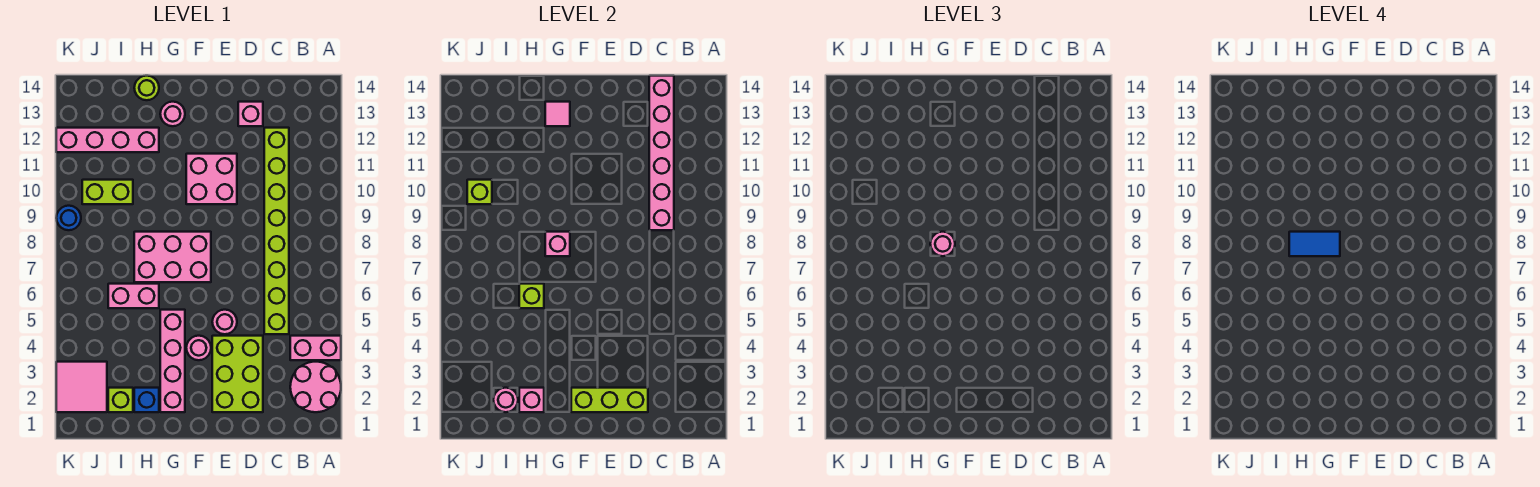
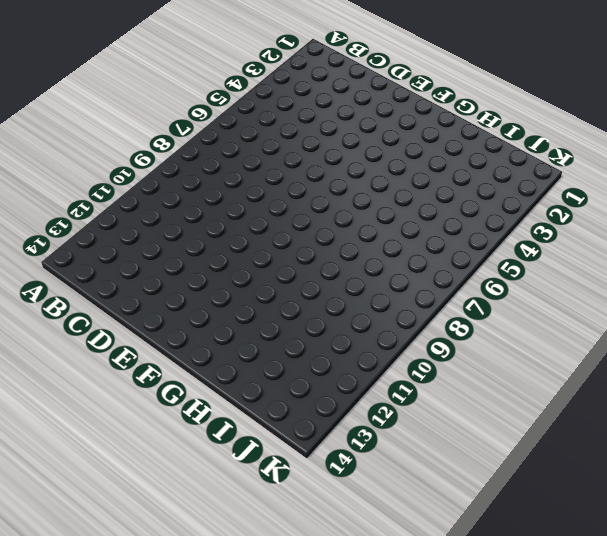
none -> pink round brick A2:B3 level 1
none -> pink brick A4:B4 level 1
none -> lime brick C5:C12 level 1

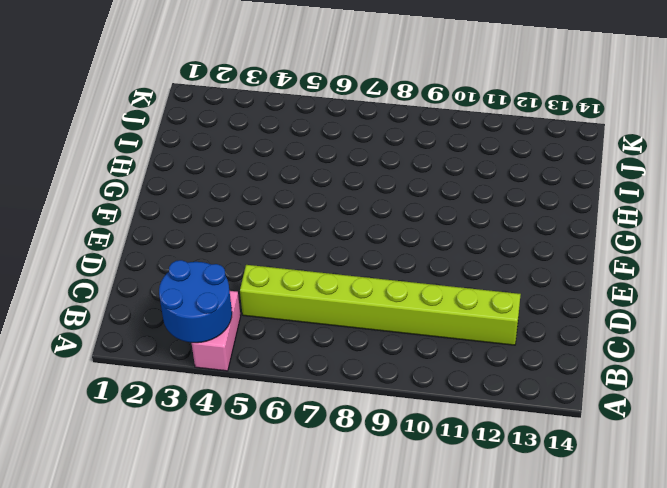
blue round brick A3:B4 level 2 -> none
none -> pink round brick A2:B3 level 1
none -> lime brick D2:E4 level 1
none -> pink brick D13 level 1

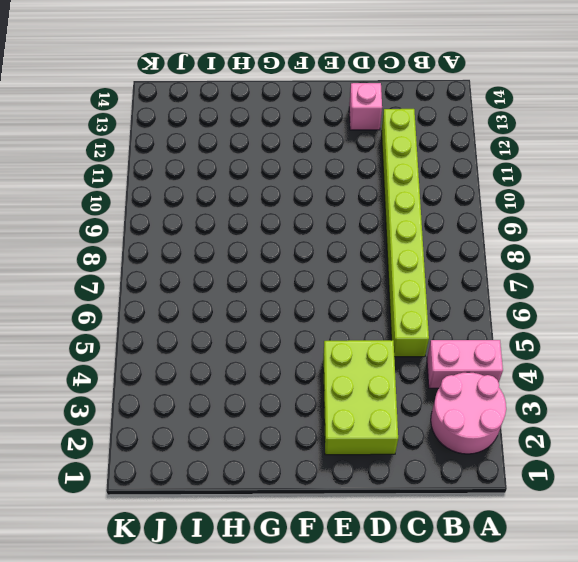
none -> pink round brick E5 level 1
none -> pink brick E10:F11 level 1
none -> pink round brick F4 level 1

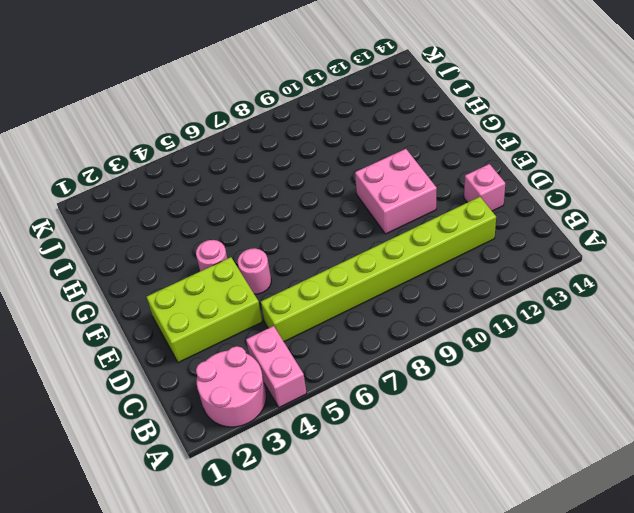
none -> pink brick F7:H8 level 1
none -> pink brick G2:G5 level 1
none -> pink round brick G13 level 1

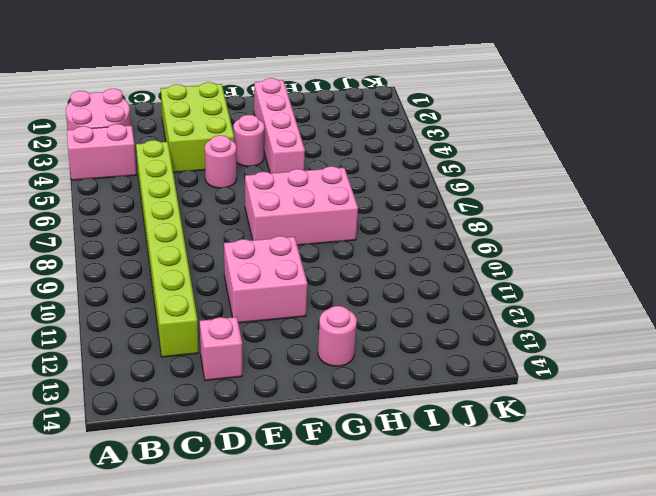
none -> blue brick H2 level 1
none -> pink brick H6:I6 level 1
none -> pink brick H12:K12 level 1

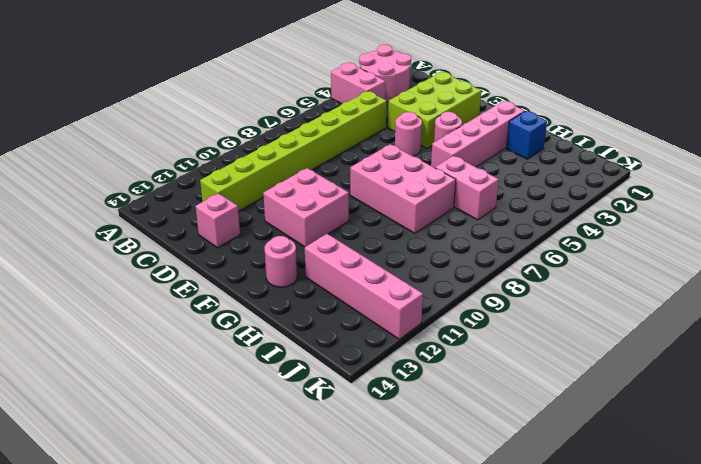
none -> lime round brick H14 level 1
none -> lime brick I2 level 1
none -> lime brick I10:J10 level 1

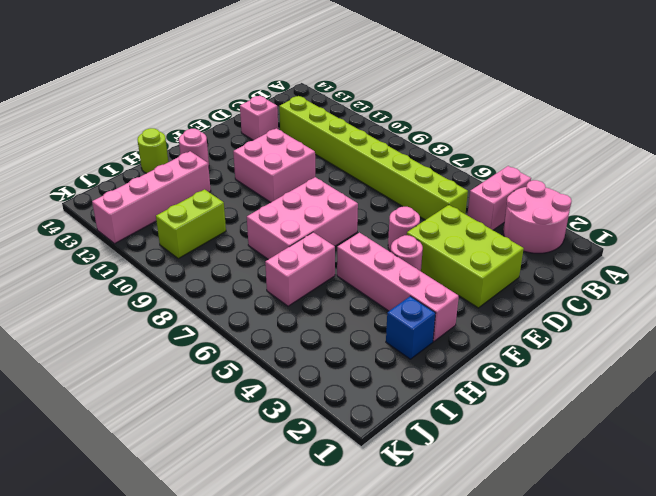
none -> lime brick I2 level 1
none -> pink tile J2:K3 level 1
none -> blue round brick K9 level 1

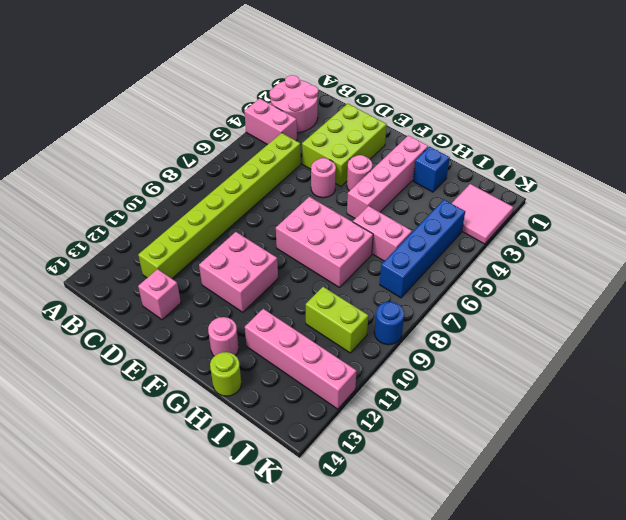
blue brick J4:J7 level 1 -> none
none -> lime brick I2 level 1
none -> pink brick C9:C14 level 2
none -> lime brick D2:F2 level 2

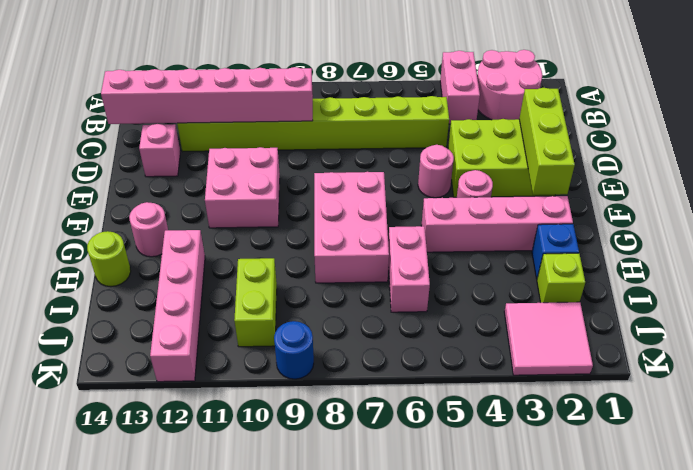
none -> pink brick G8 level 2
none -> pink tile G13 level 2
none -> pink brick H2 level 2

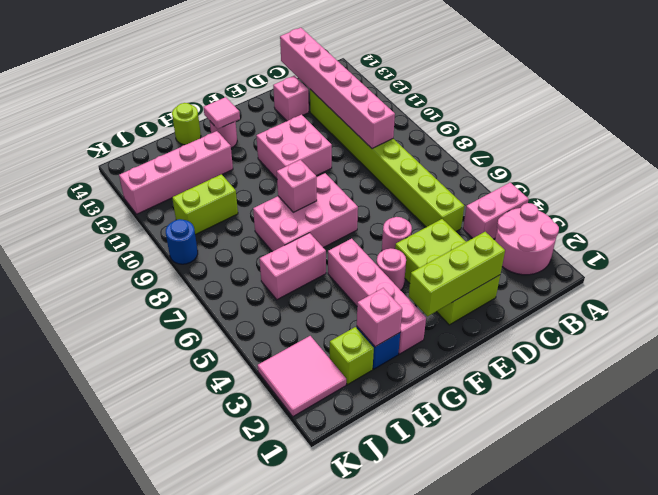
none -> lime brick H6 level 2
none -> pink round brick I2 level 2
none -> lime brick J10 level 2

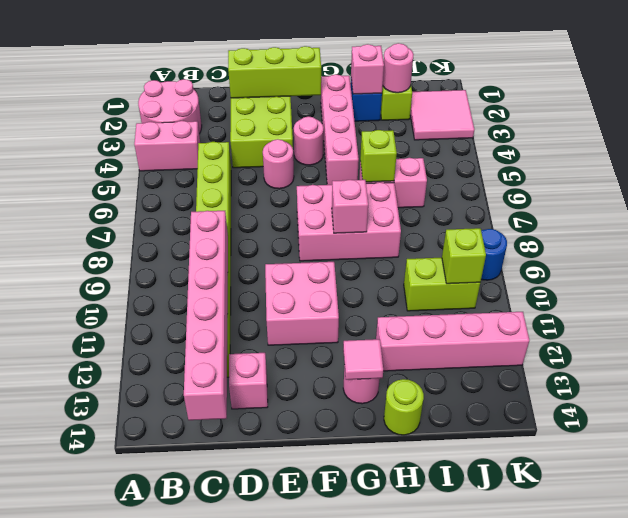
none -> pink round brick G8 level 3
none -> blue tile G8:H8 level 4

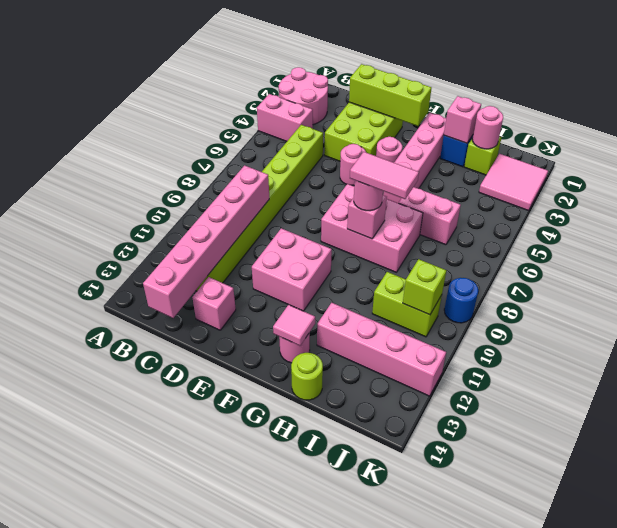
pink tile G8:H8 level 4 -> blue tile G8:H8 level 4
none -> lime brick H6 level 2

